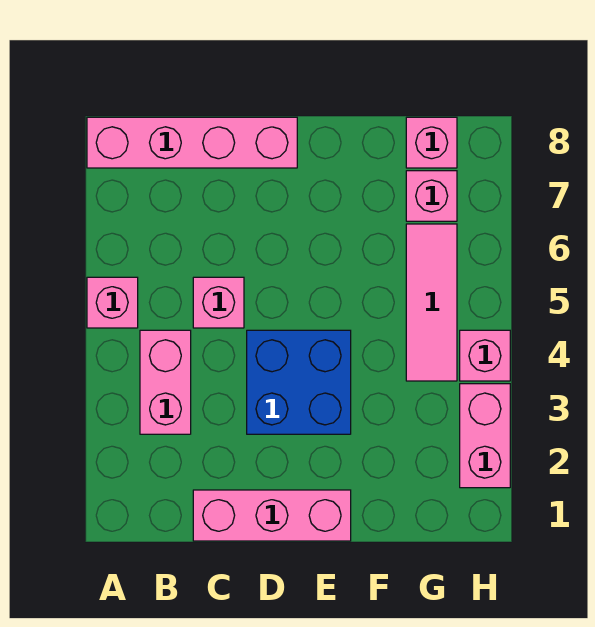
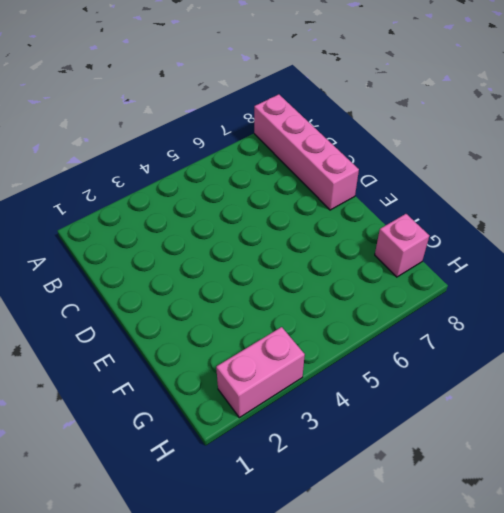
none -> pink brick A5 level 1
none -> pink brick B3:B4 level 1

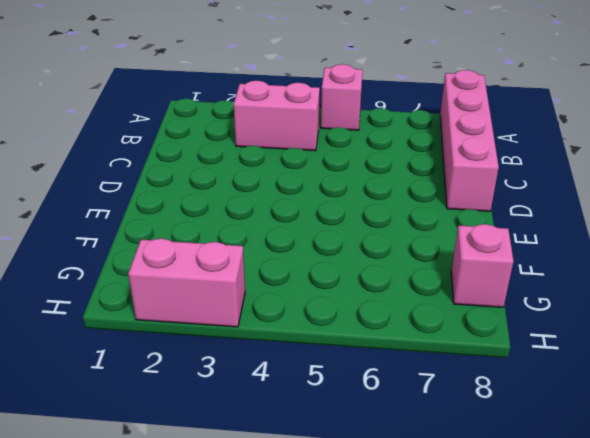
none -> pink brick C1:E1 level 1
none -> pink brick C5 level 1

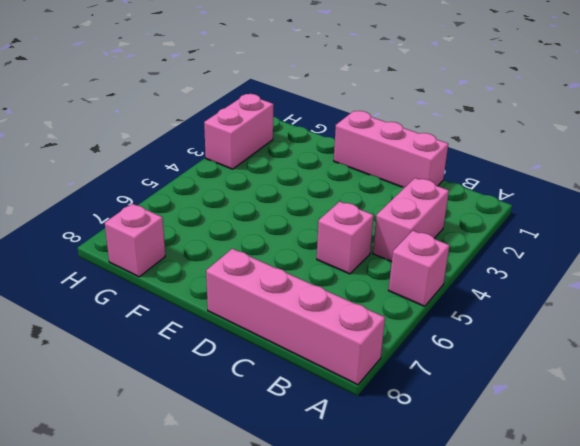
none -> blue brick D3:E4 level 1
none -> pink tile G4:G6 level 1

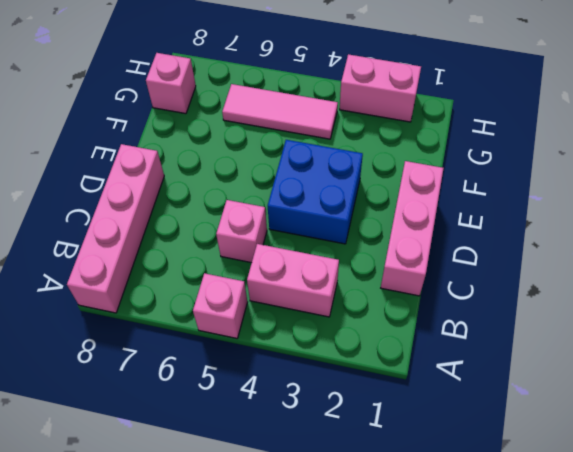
none -> pink brick G7 level 1
none -> pink brick H4 level 1

